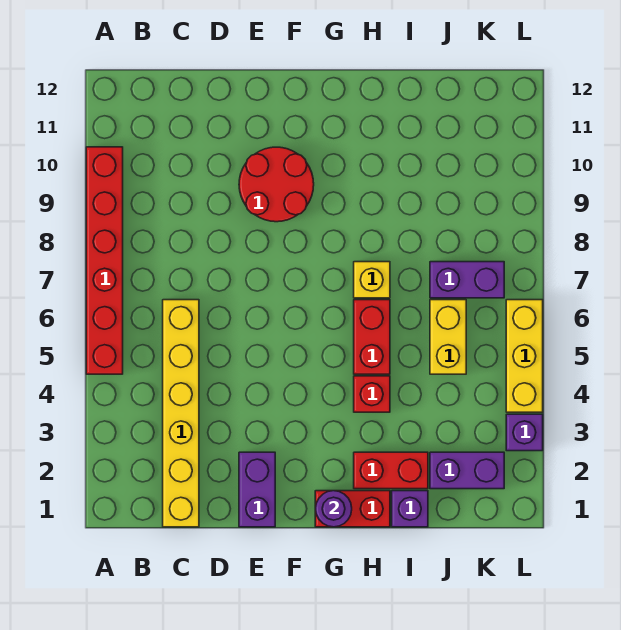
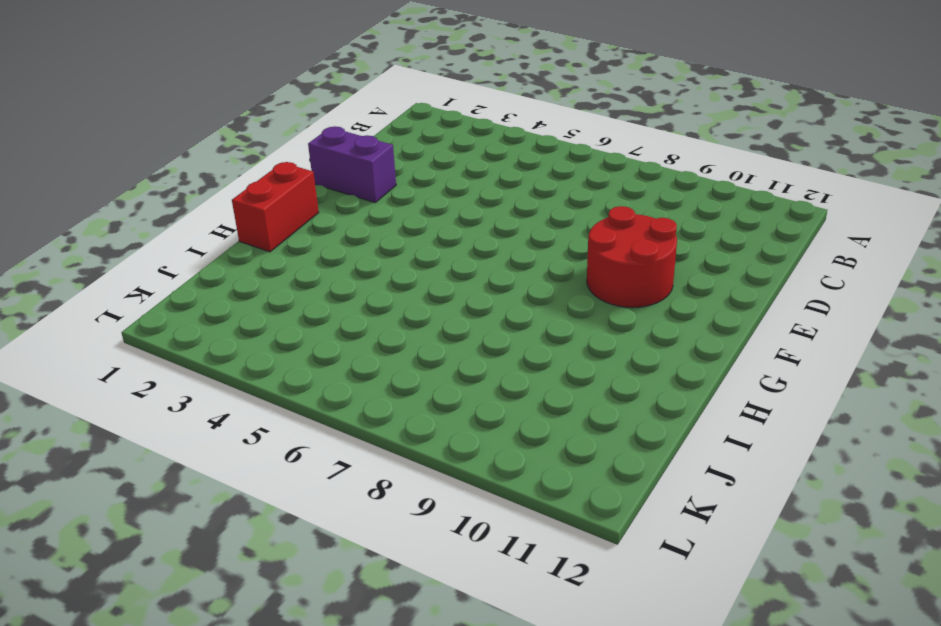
none -> red brick A5:A10 level 1
none -> yellow brick C1:C6 level 1
none -> red brick H2:I2 level 1

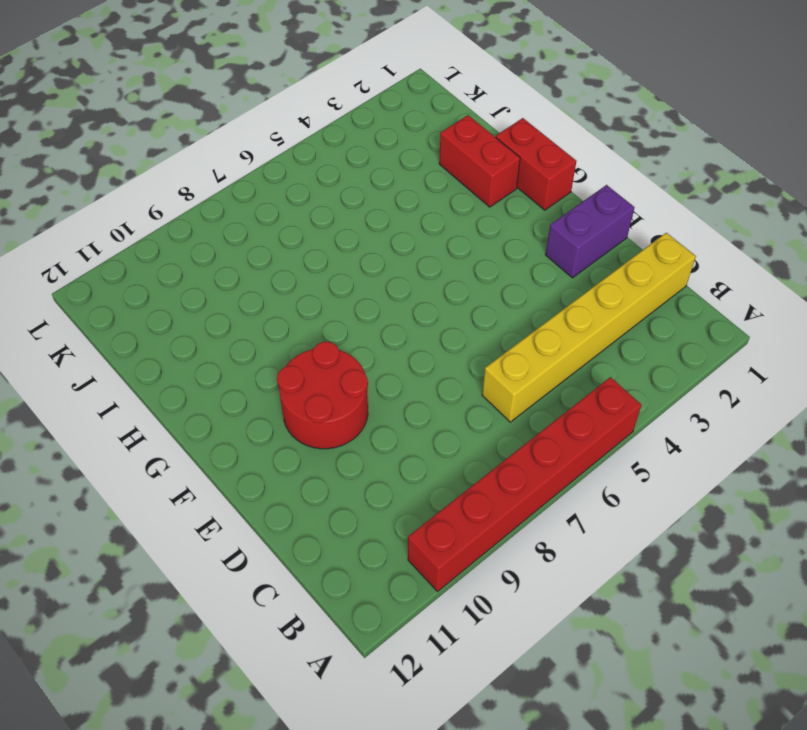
none -> red brick H4 level 1
none -> red brick H5:H6 level 1
none -> yellow brick H7 level 1

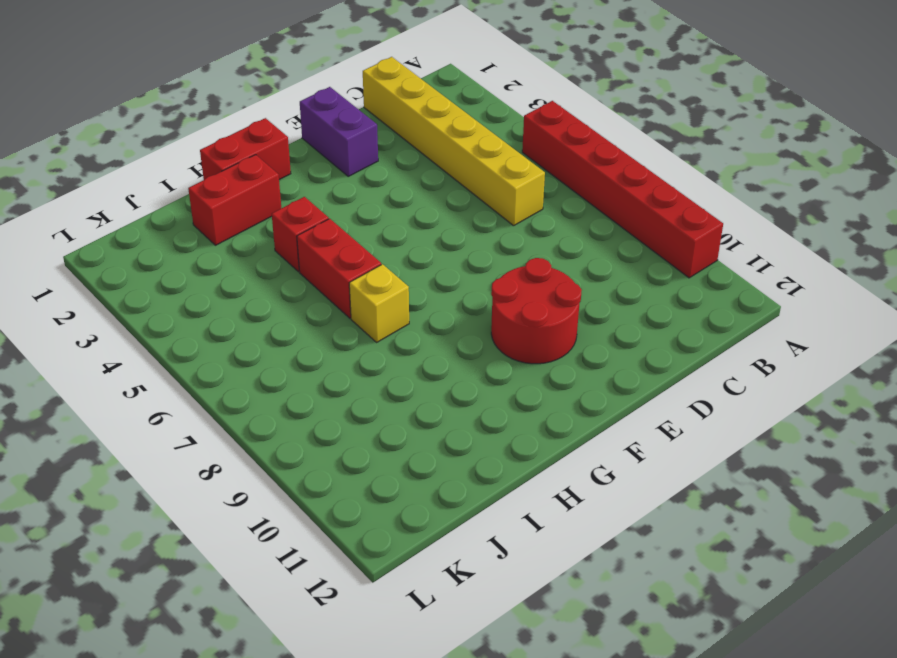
none -> purple brick I1 level 1
none -> purple brick J2:K2 level 1
none -> yellow brick J5:J6 level 1

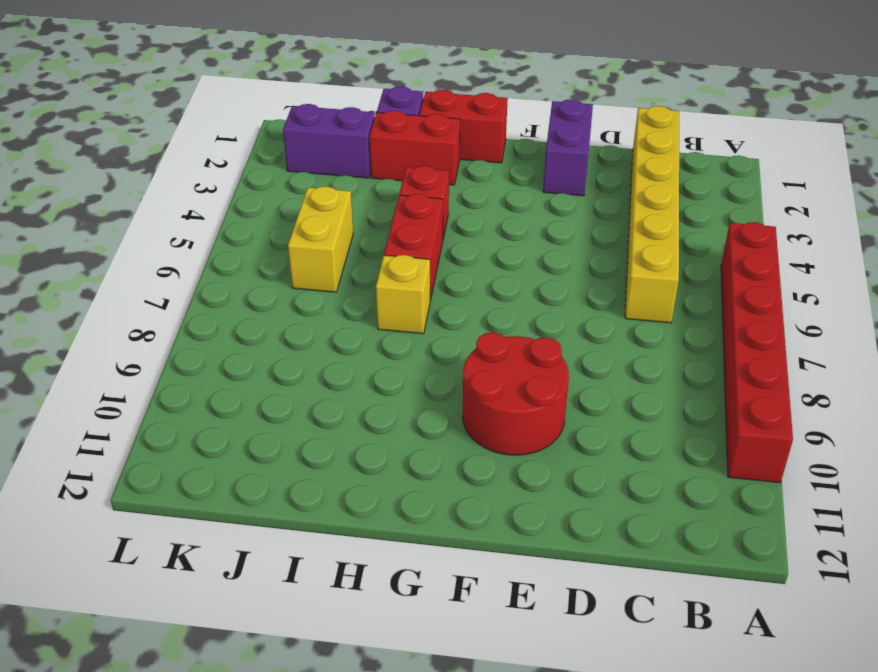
none -> purple brick J7:K7 level 1
none -> purple brick L3 level 1
none -> yellow brick L4:L6 level 1

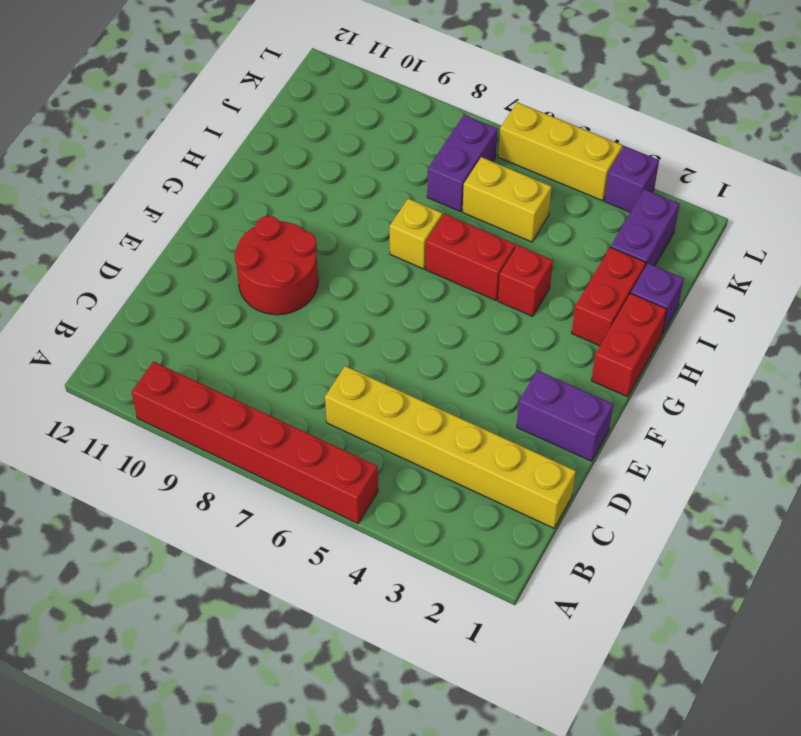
none -> purple round brick G1 level 2

